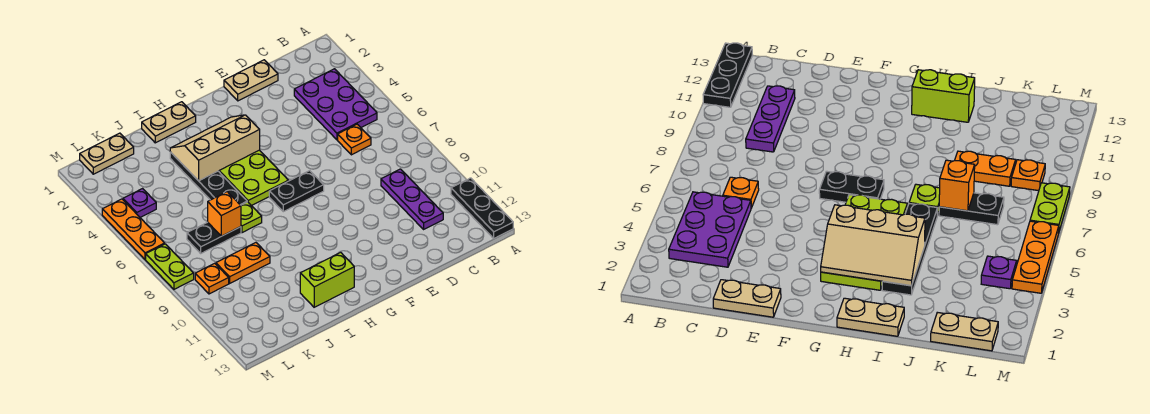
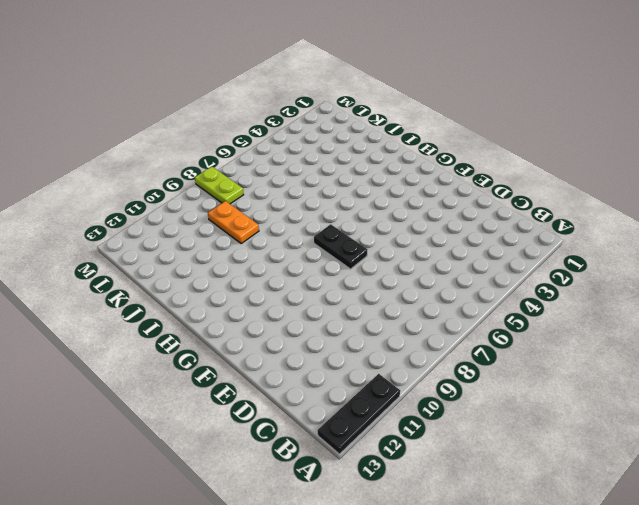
lime plate L8:M8 level 1 -> lime plate M7:M8 level 1
none -> purple plate B3:C5 level 1
none -> orange plate C6 level 1
none -> purple plate C9:C11 level 1

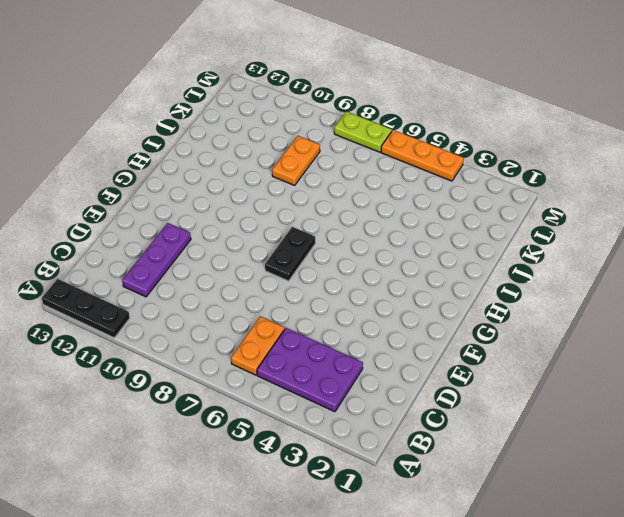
orange plate B6:C6 level 1 -> orange plate C6 level 1
purple plate C11:E11 level 1 -> purple plate C9:C11 level 1
none -> tan plate D1:E1 level 1
none -> lime plate G3:H6 level 1
none -> tan plate H1:I1 level 1

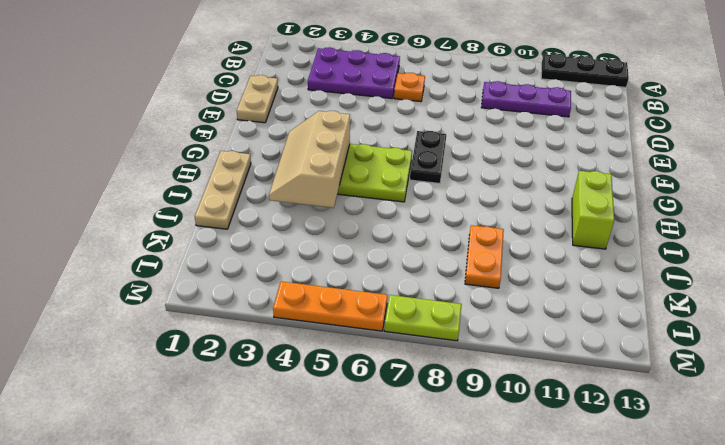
tan plate H1:J1 level 1 -> tan plate H1:I1 level 1
none -> black plate I3:I6 level 1
none -> lime plate I7 level 1
none -> black plate J7:K7 level 1

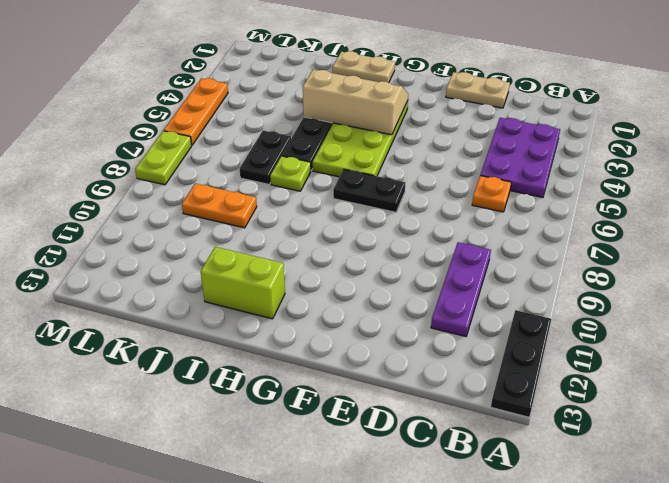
black plate J6:J7 level 1 -> black plate J7:K7 level 1
none -> tan plate K1:L1 level 1
none -> purple plate L4 level 1
none -> orange plate L9 level 1

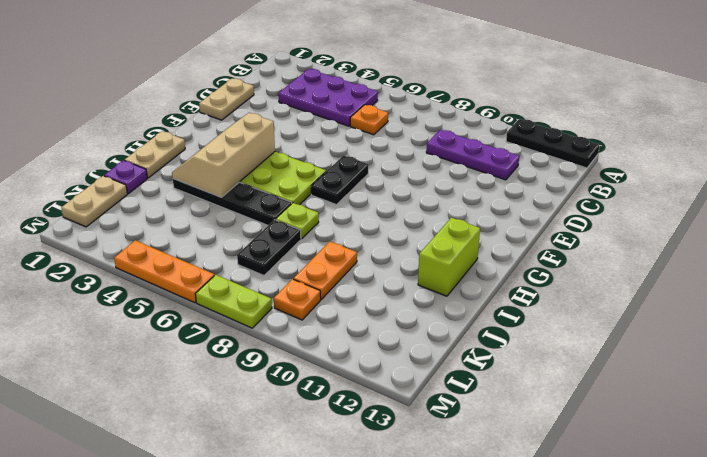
purple plate J1 level 1 -> purple plate L4 level 1
none -> orange brick J7 level 2

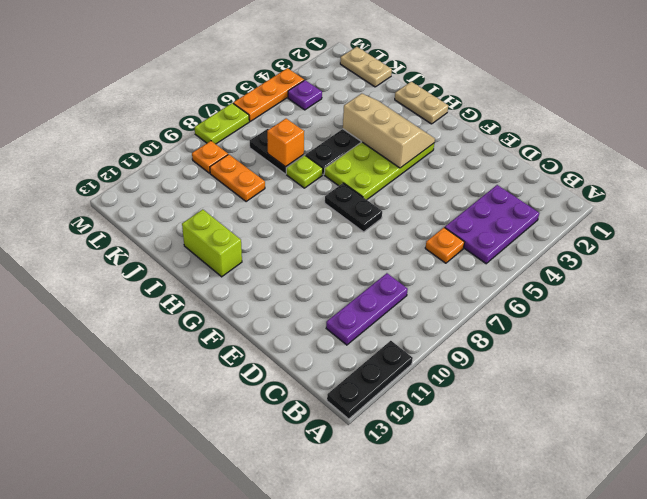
none -> tan plate D1:E1 level 1

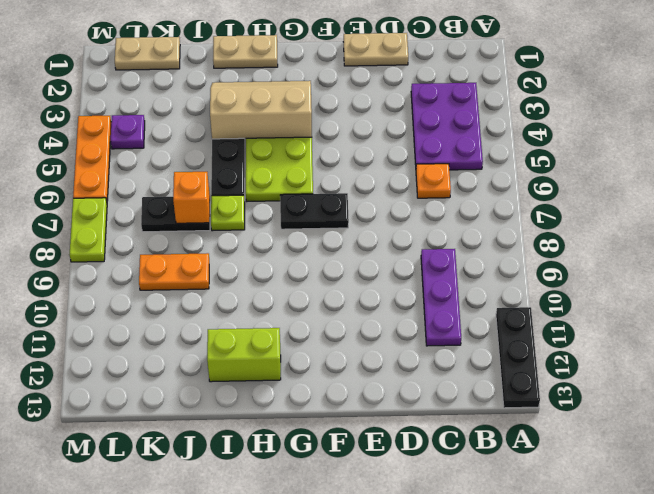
none -> orange plate L9 level 1

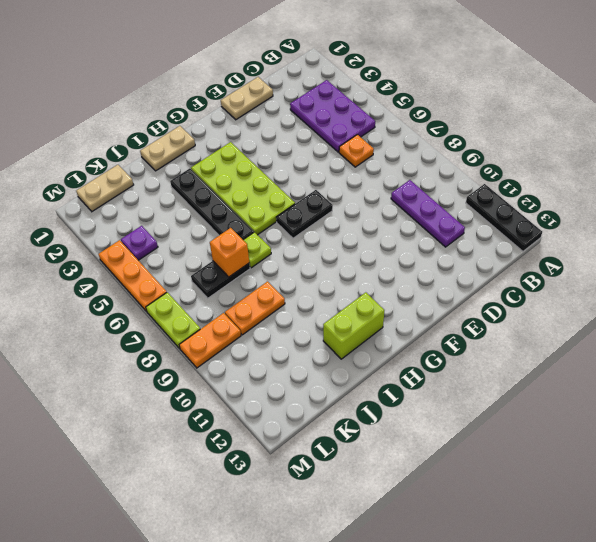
orange plate L9:M9 level 1 -> orange plate L9 level 1
none -> tan slope G3:I4 level 2 top 4

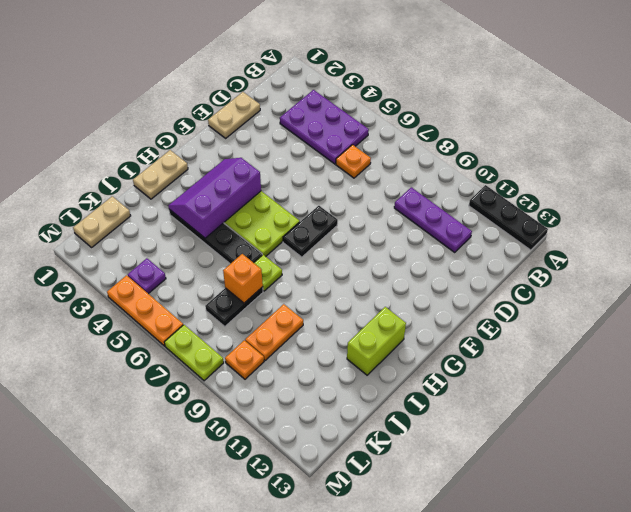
purple slope G3:I4 level 2 top 4 -> tan slope G3:I4 level 2 top 4

